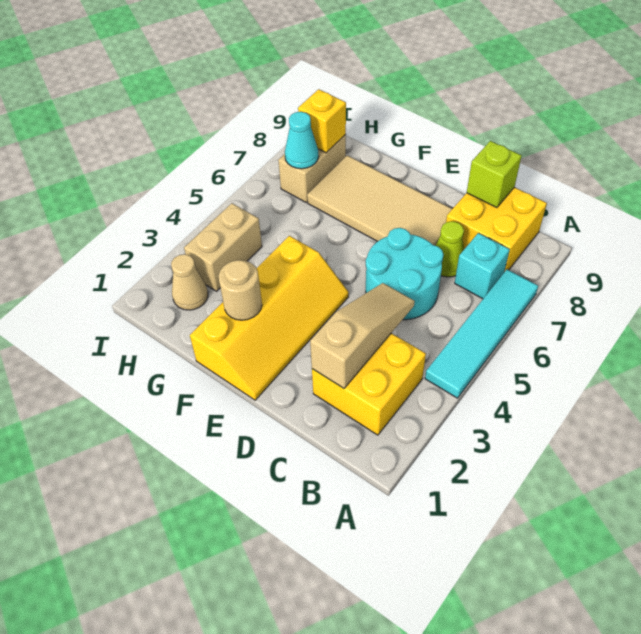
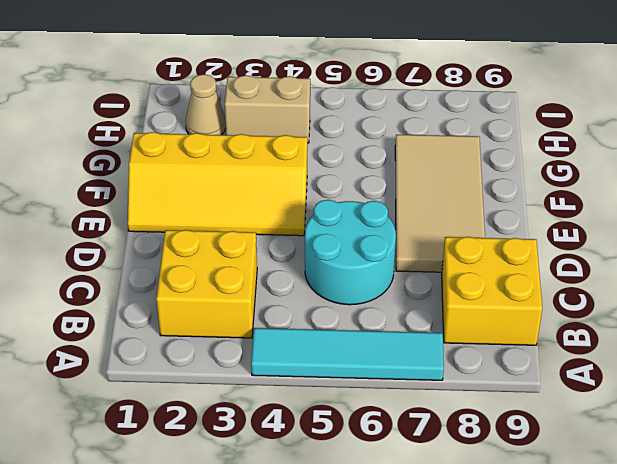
none -> cyan brick B7 level 1
none -> lime cone C7 level 1
none -> tan brick H7:H8 level 1

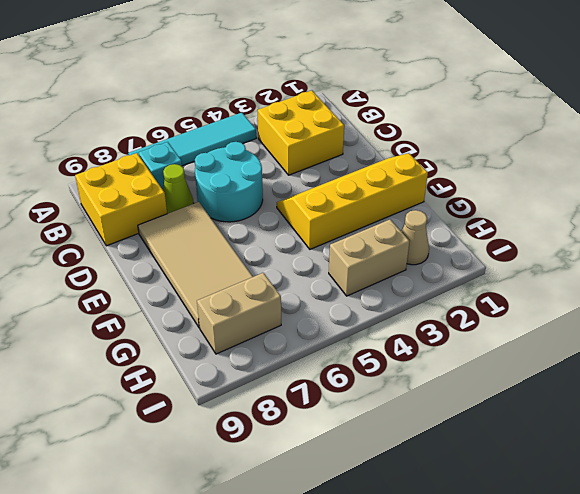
none -> tan slope C2:C4 level 2 top 2
none -> lime brick C9 level 2
none -> tan round brick F2 level 2

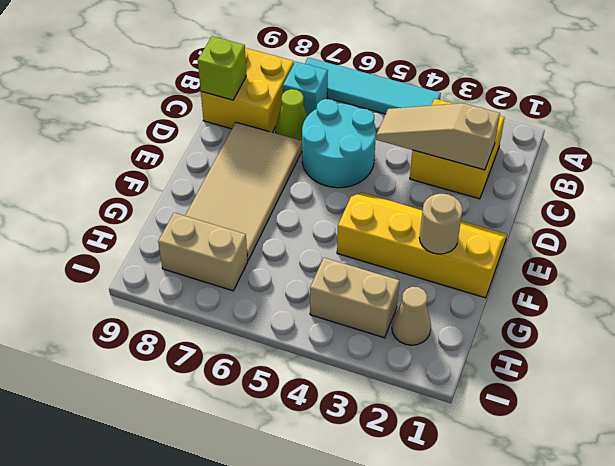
none -> cyan cone H7 level 2
none -> yellow brick H8 level 2

